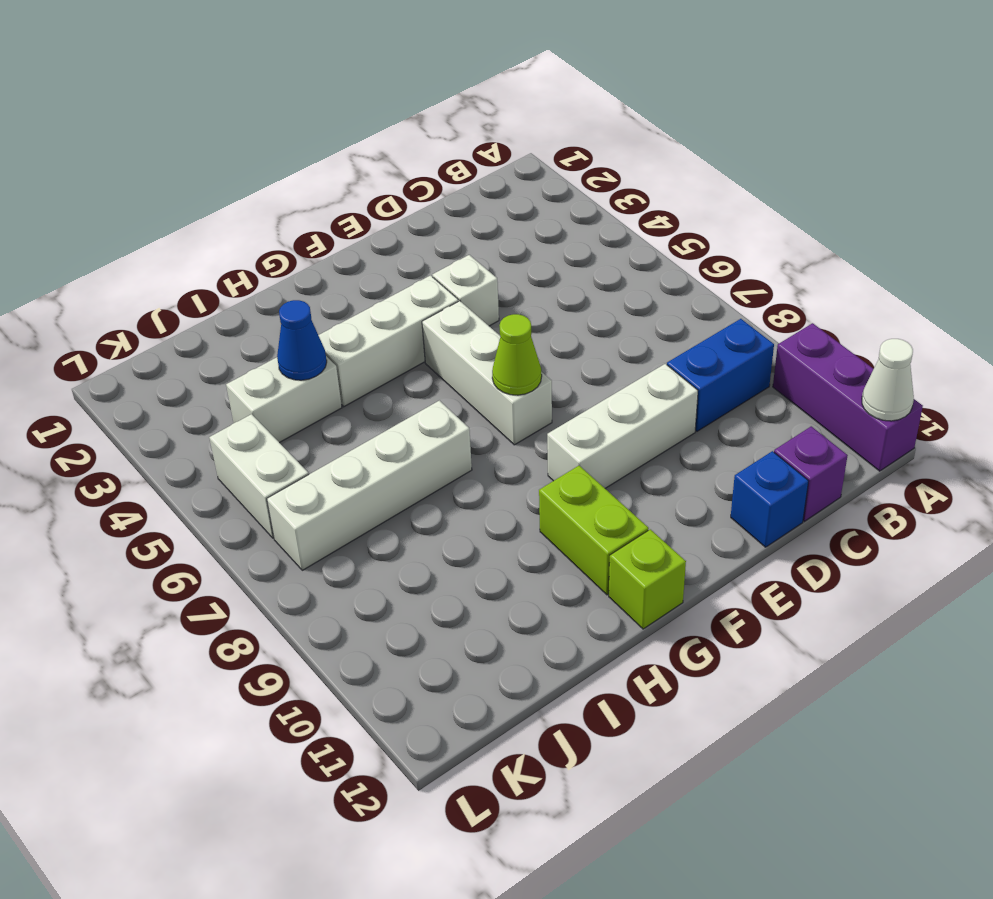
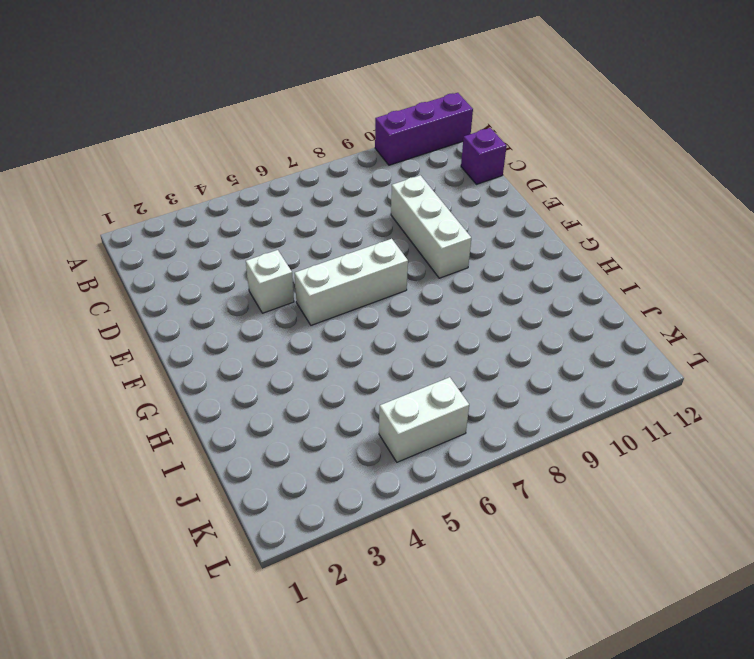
none -> blue brick B9:C9 level 1
none -> blue brick D12 level 1
none -> white brick F4:H4 level 1

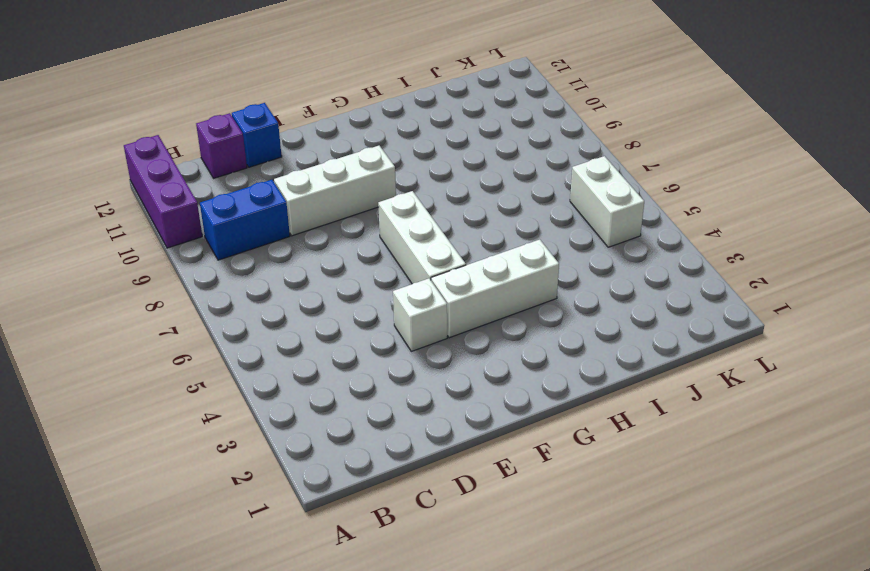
none -> lime brick G10:G11 level 1
none -> lime brick G12 level 1
none -> white brick H7:K7 level 1

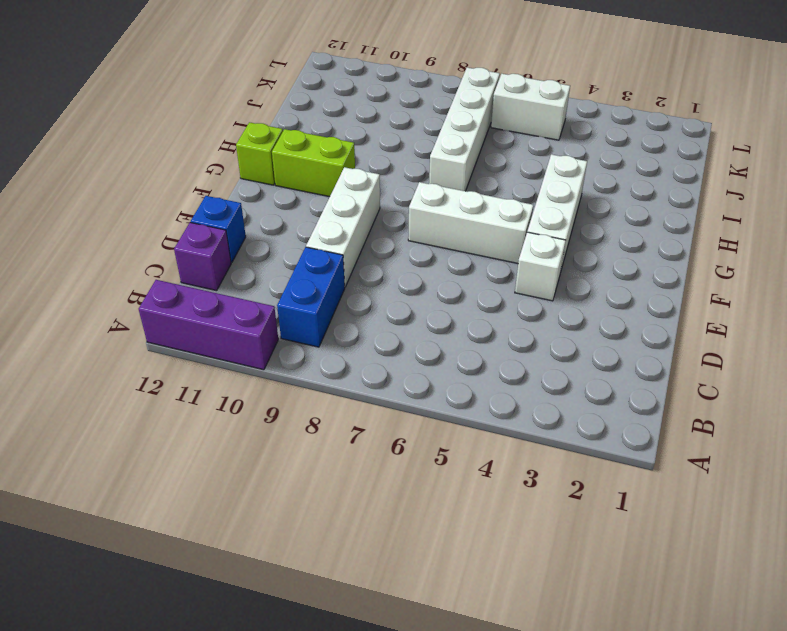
none -> white brick I4:J4 level 1
none -> white cone A12 level 2
none -> lime cone F7 level 2

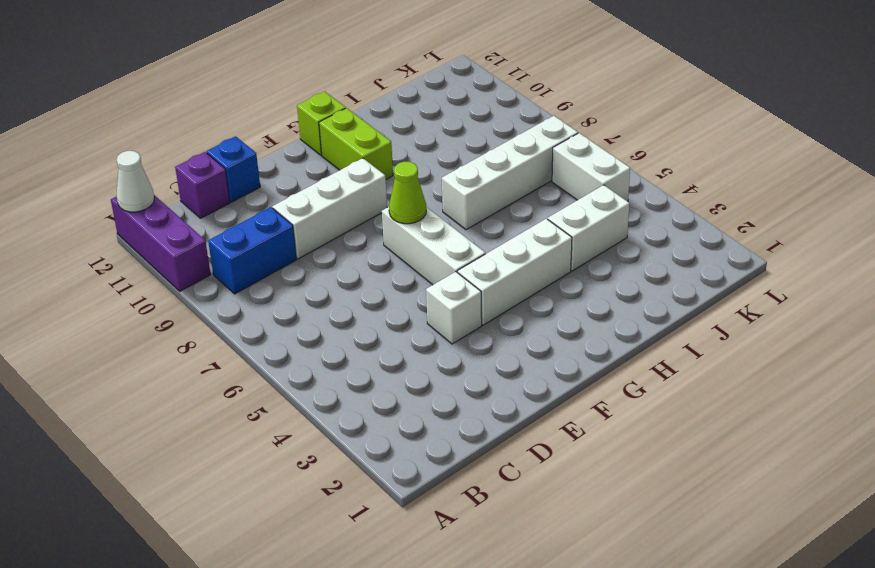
none -> blue cone I4 level 2

